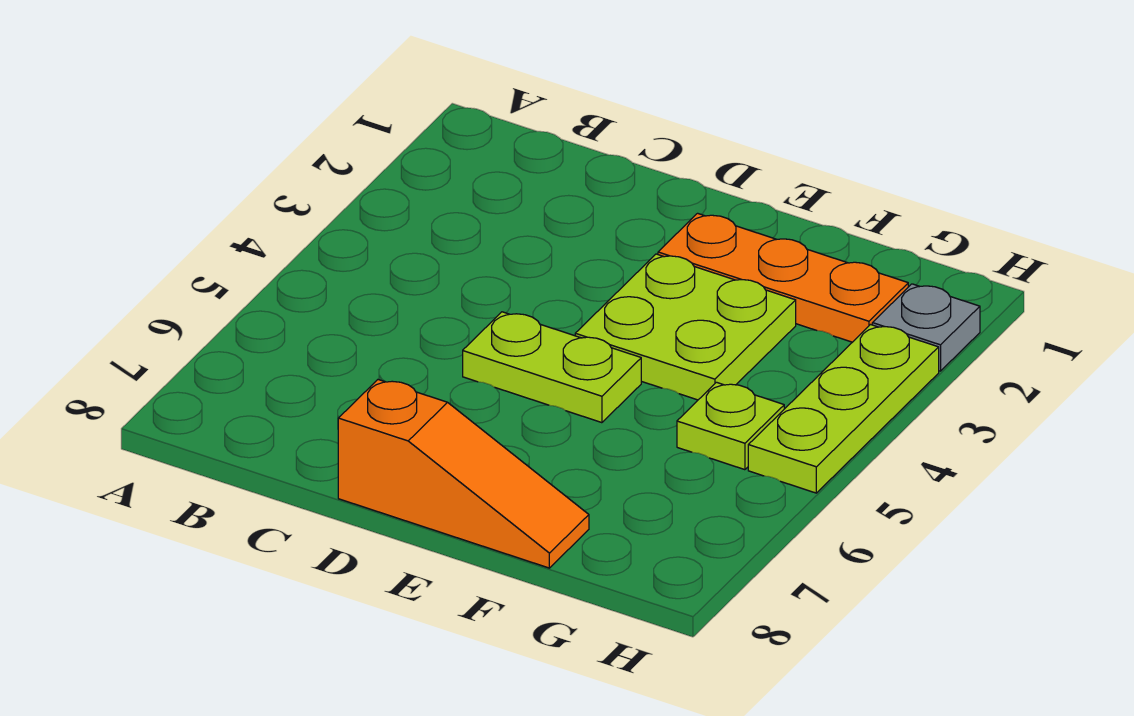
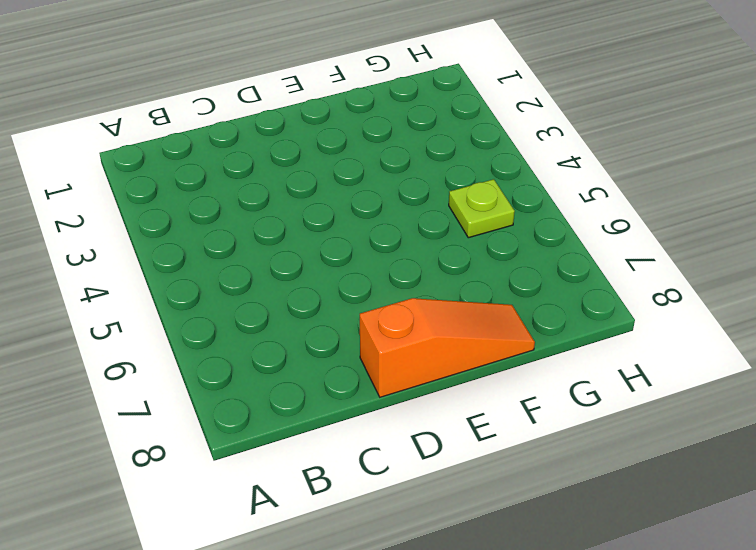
none -> lime plate D5:E5 level 1
none -> orange plate E2:G2 level 1

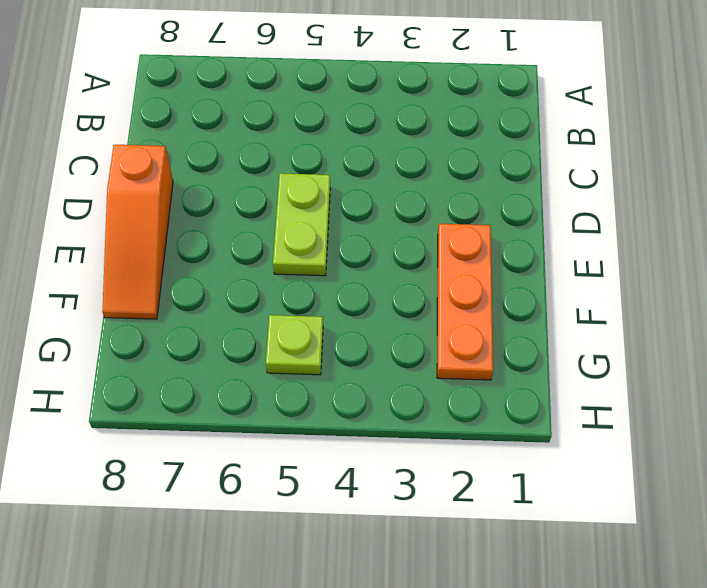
none -> lime plate E3:F4 level 1
none -> grey plate H2 level 1

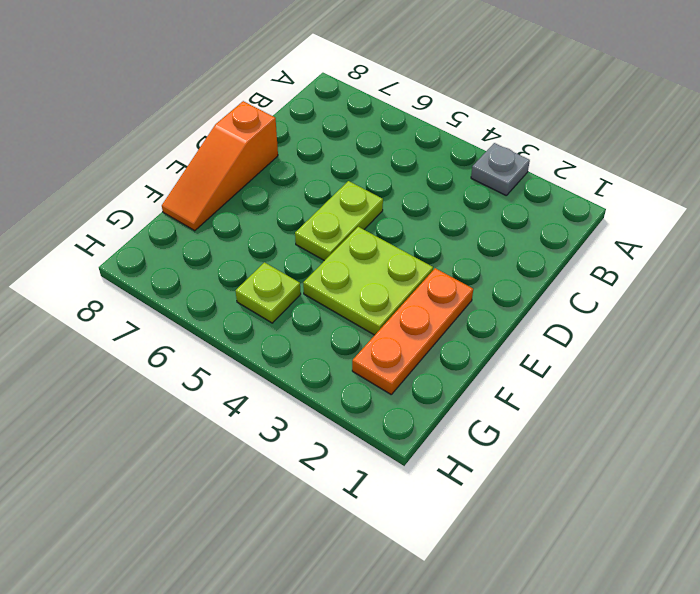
grey plate A3 level 1 -> grey plate H2 level 1
none -> lime plate H3:H5 level 1

